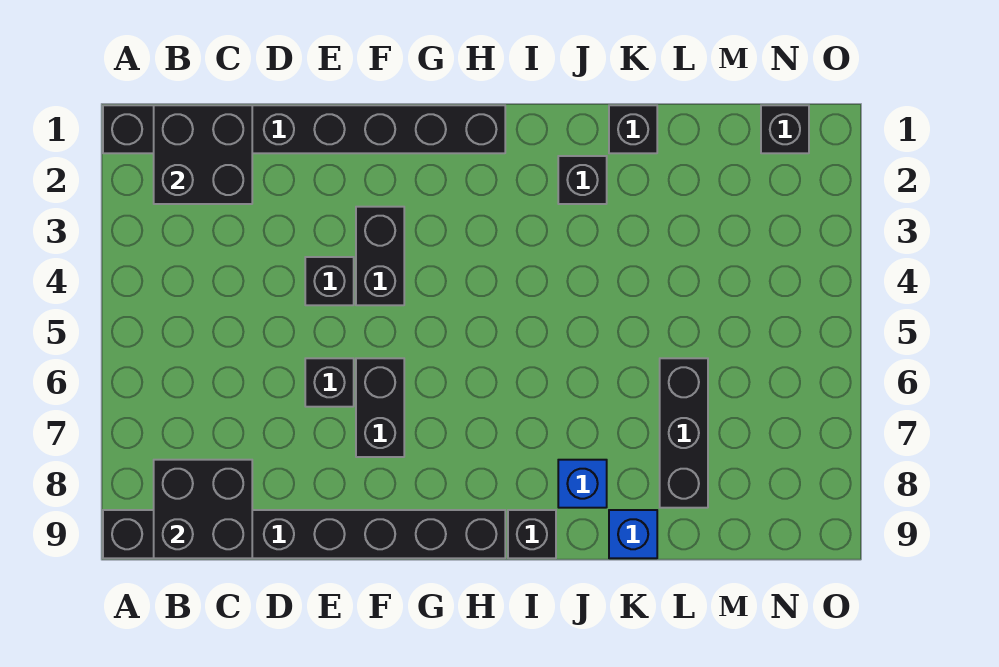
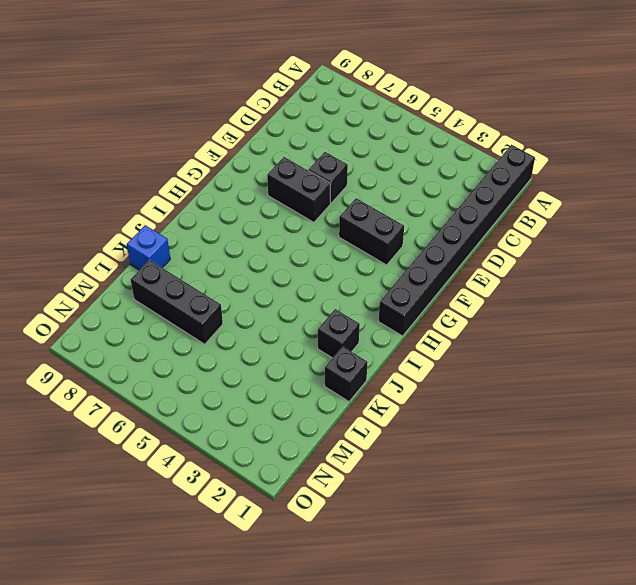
none -> black brick A9:H9 level 1
none -> black brick E4 level 1
none -> black brick I9 level 1

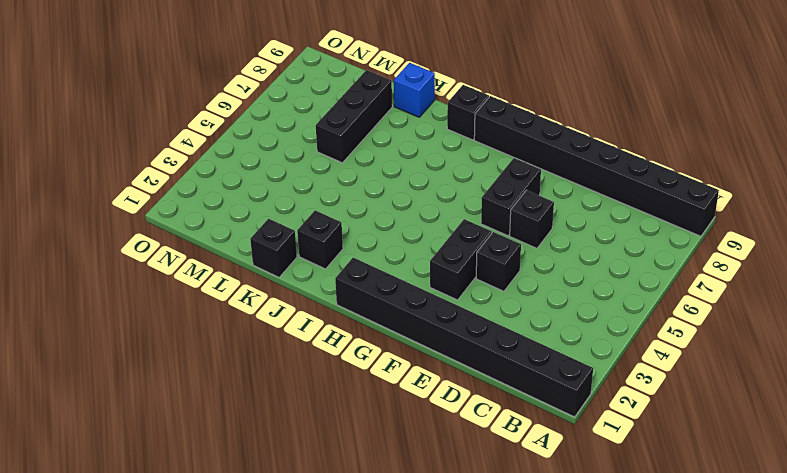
none -> blue brick J8 level 1
none -> black brick N1 level 1
none -> black brick B1:C2 level 2

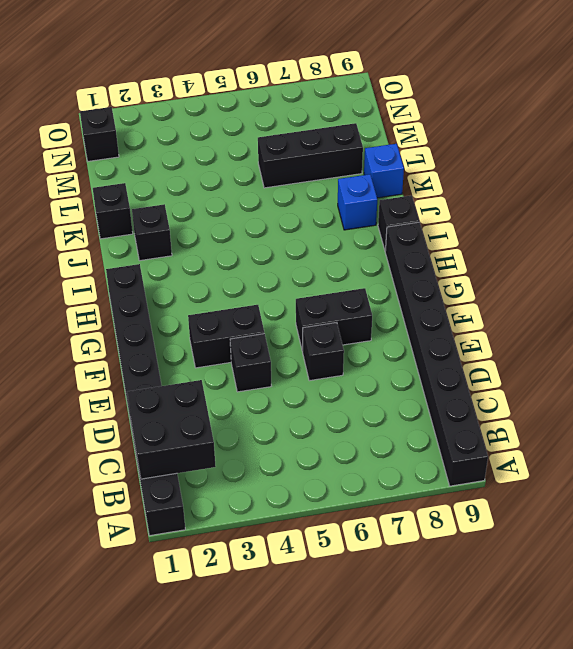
none -> black brick B8:C9 level 2

